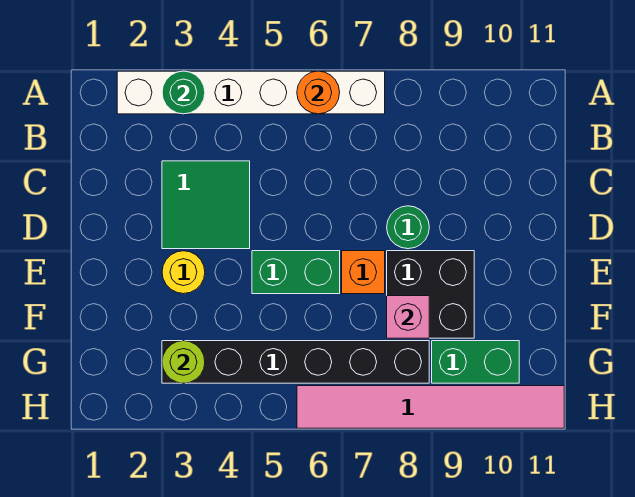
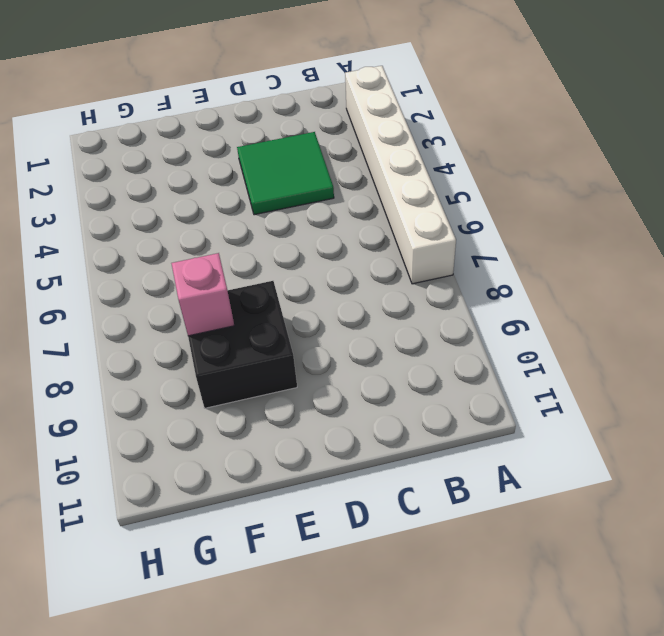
none -> green round brick D8 level 1
none -> yellow round brick E3 level 1
none -> green brick E5:E6 level 1

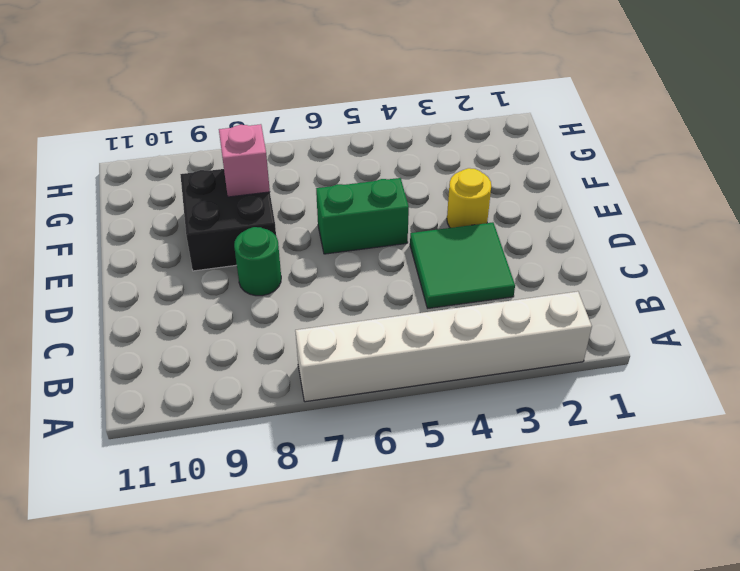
none -> orange brick E7 level 1
none -> black brick G3:G8 level 1
none -> green brick G9:G10 level 1

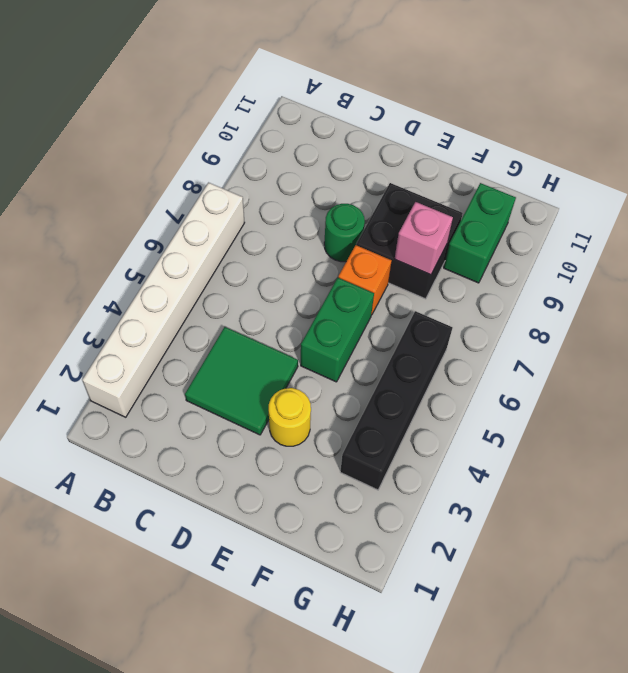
black brick G3:G6 level 1 -> black brick G3:G8 level 1
none -> pink tile H6:H11 level 1
none -> green round brick A3 level 2
none -> orange round brick A6 level 2

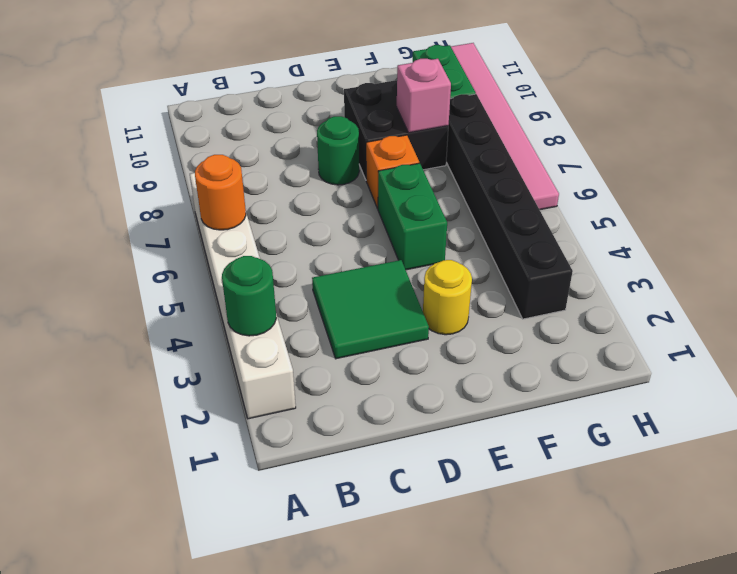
none -> lime round brick G3 level 2

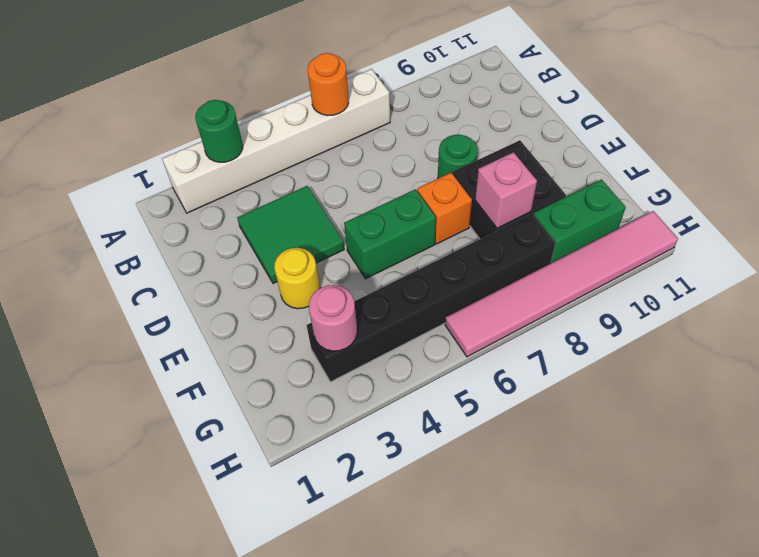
pink round brick G3 level 2 -> lime round brick G3 level 2

